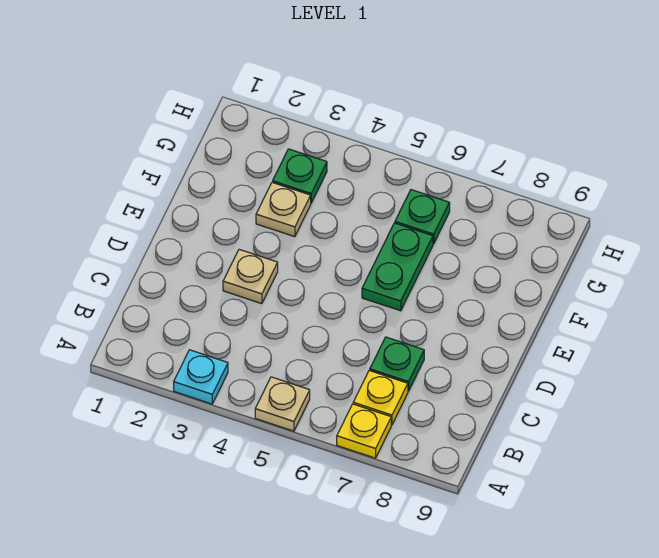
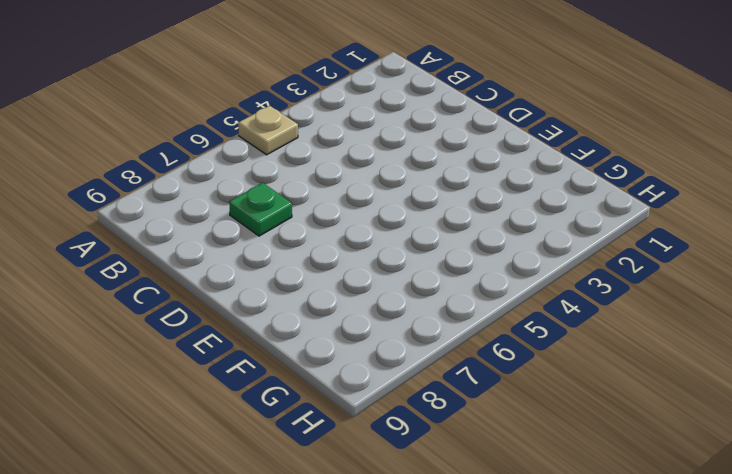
none -> cyan plate A3 level 1
none -> yellow plate A7 level 1

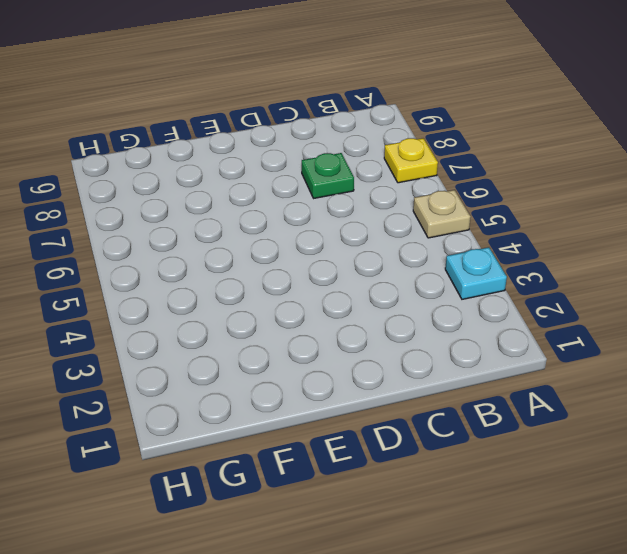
none -> yellow plate B7 level 1
none -> tan plate D3 level 1

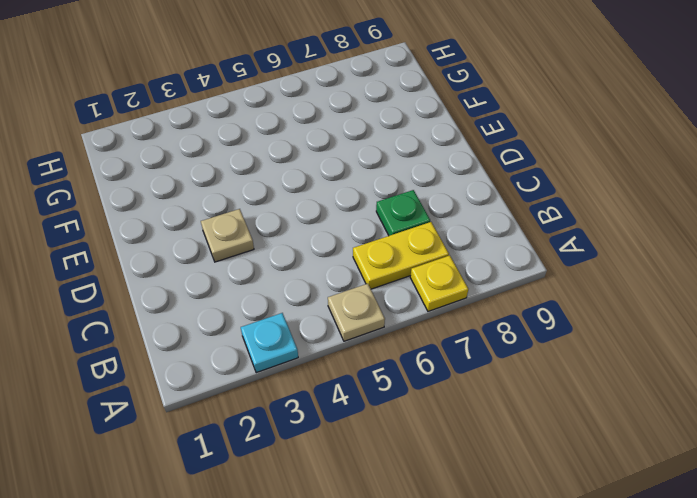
yellow plate B6:B7 level 1 -> yellow plate B7 level 1
none -> green plate E6:F6 level 1
none -> tan plate F3 level 1

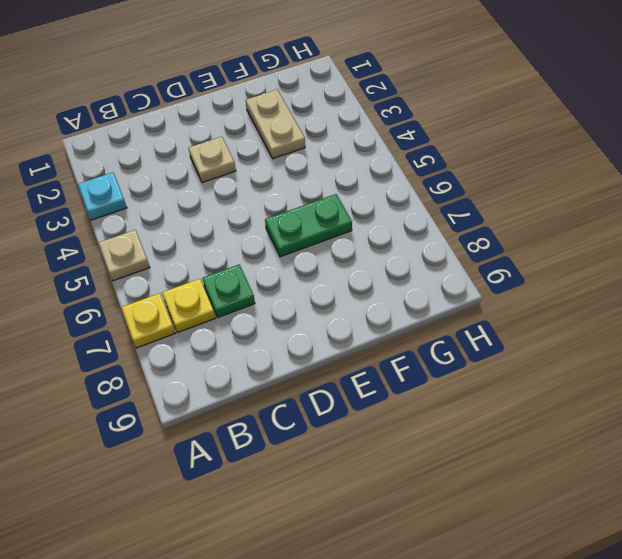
tan plate F2:F3 level 1 -> tan plate F3 level 1
none -> green plate G3 level 1
none -> green plate G6 level 1

